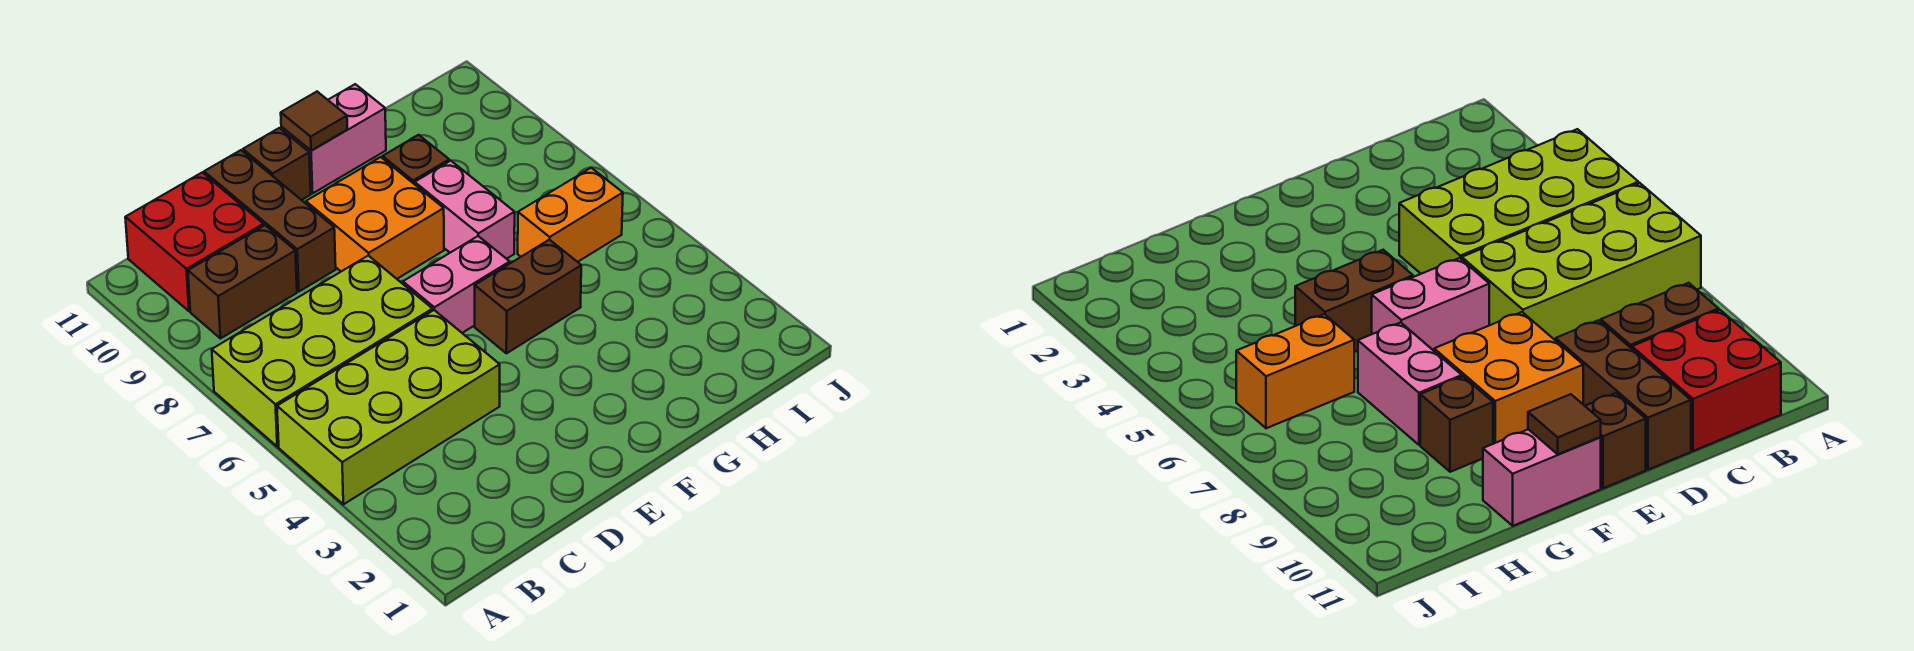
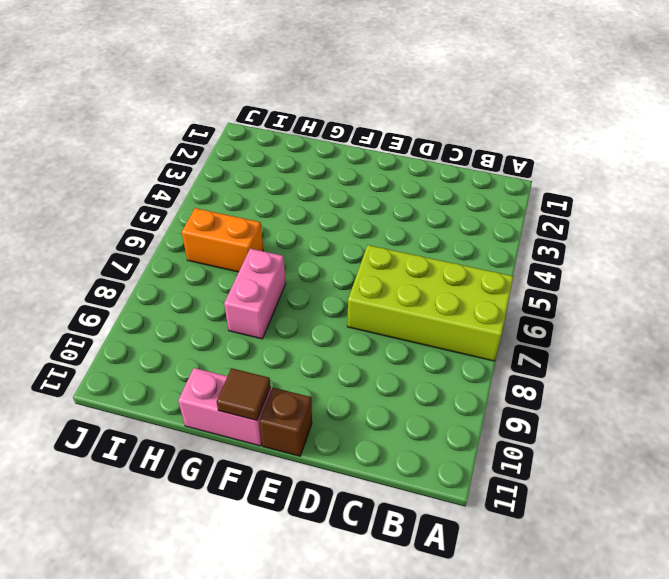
none -> lime brick A4:D5 level 1
none -> brown brick B9:C9 level 1
none -> red brick B10:C11 level 1

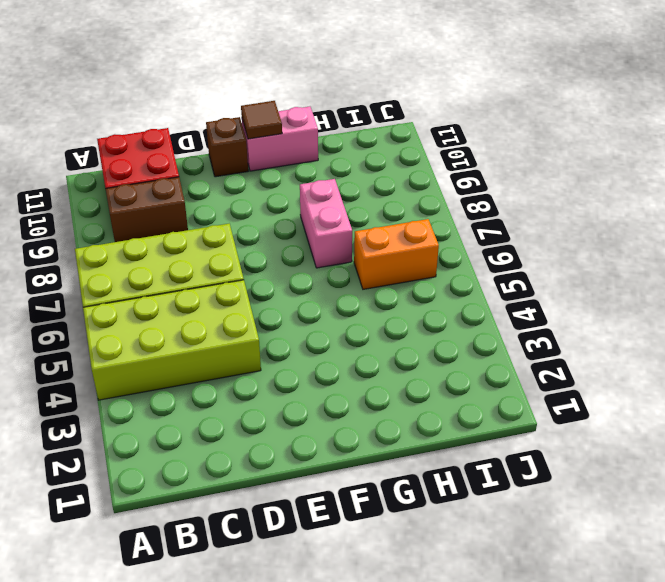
none -> brown brick D9:D11 level 1
none -> pink brick E6:F6 level 1
none -> orange brick E8:F9 level 1

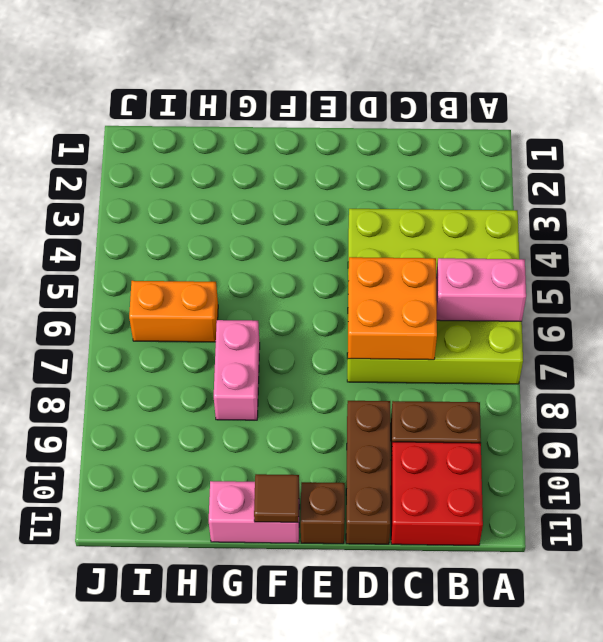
pink brick A6:B6 level 2 -> pink brick E6:F6 level 1
orange brick C6:D7 level 2 -> orange brick E8:F9 level 1
none -> brown brick F5:G5 level 1
none -> brown brick G9 level 1

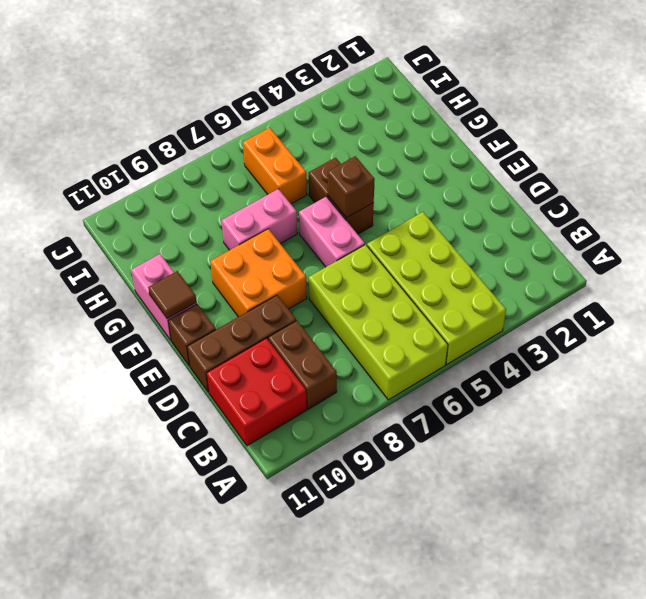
brown brick F5 level 2 -> brown brick G9 level 1

